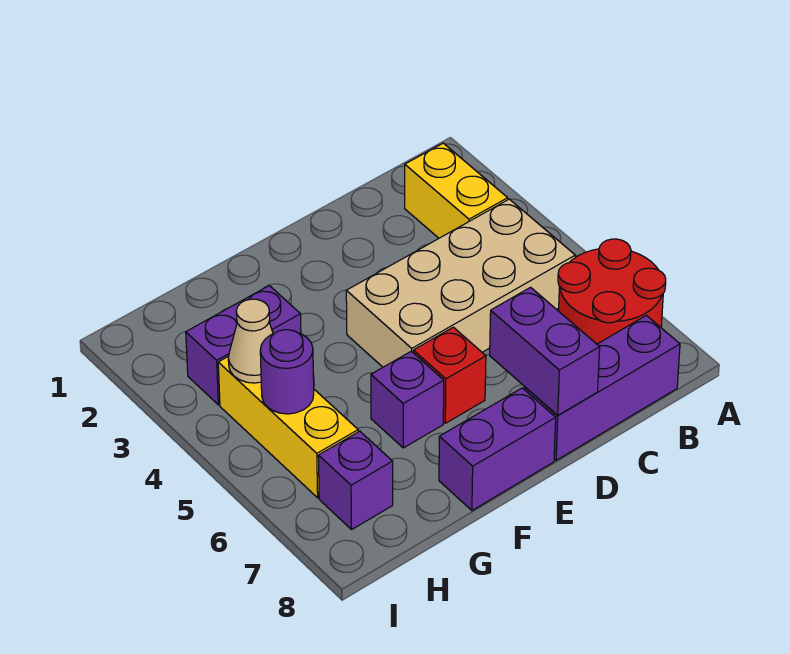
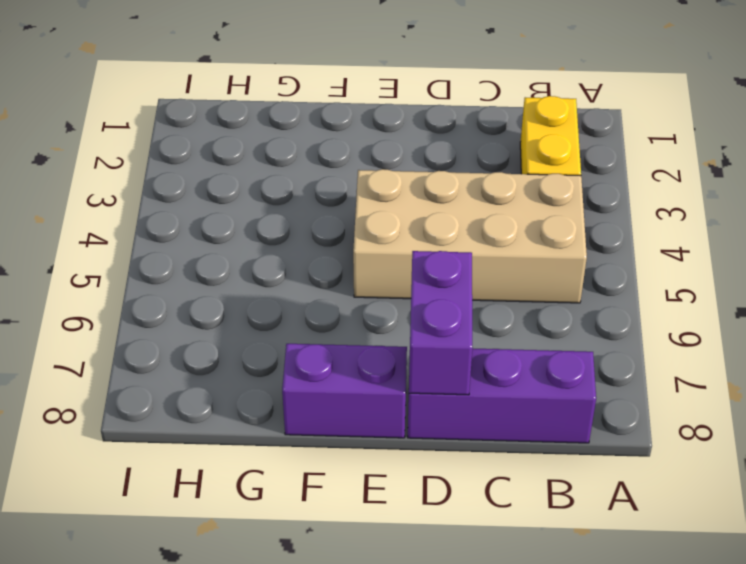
none -> red round brick A6:B7 level 1
none -> red brick E6 level 1
none -> purple brick F6 level 1

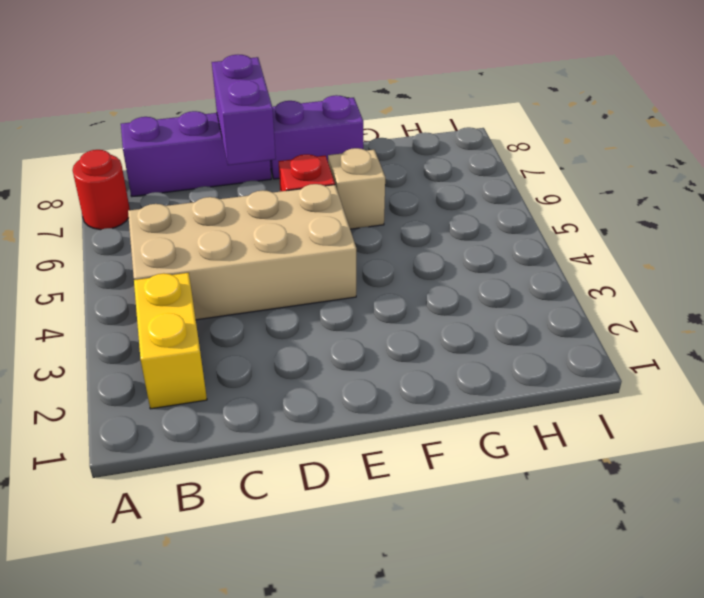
red round brick A7 level 1 -> red round brick A6:B7 level 1
tan brick F6 level 1 -> purple brick F6 level 1
none -> purple brick G3:H3 level 1
none -> yellow brick H4:H6 level 1
none -> purple brick H7 level 1

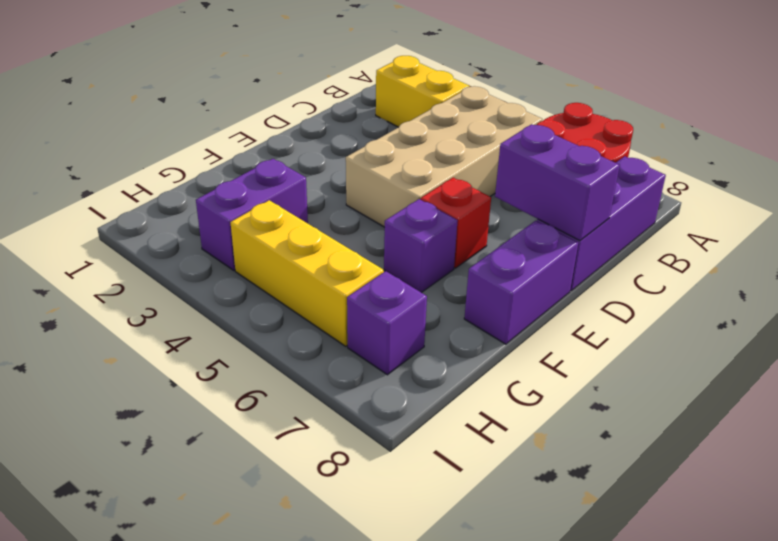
none -> tan cone H4 level 2
none -> purple round brick H5 level 2

